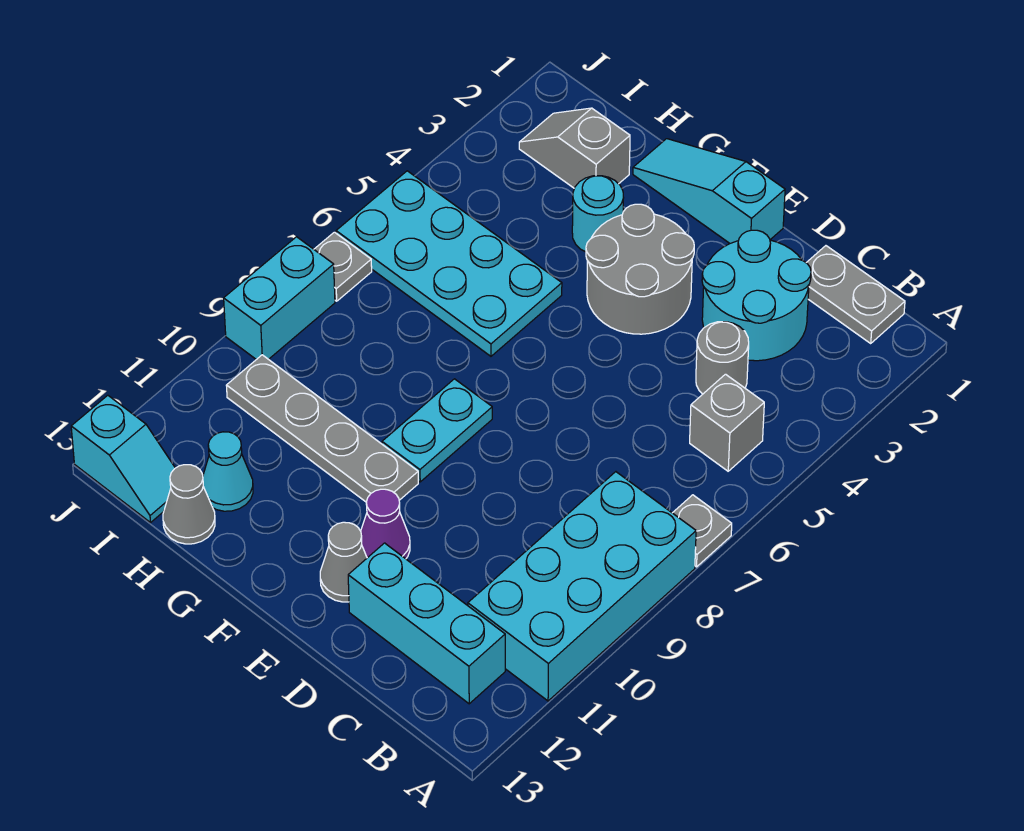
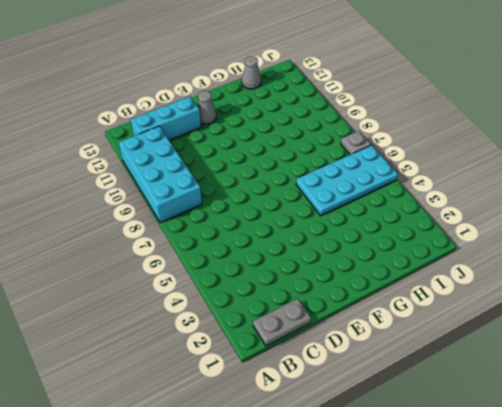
none -> grey plate A7 level 1
none -> grey brick B5 level 1
none -> cyan round brick C2:D3 level 1

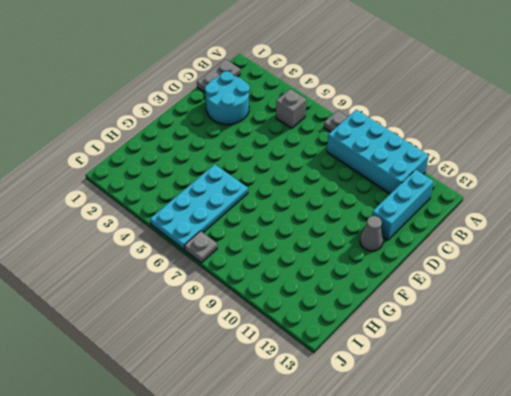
none -> grey round brick C4 level 1
none -> cyan slope E1:G1 level 1 top E
none -> grey round brick E3:F4 level 1

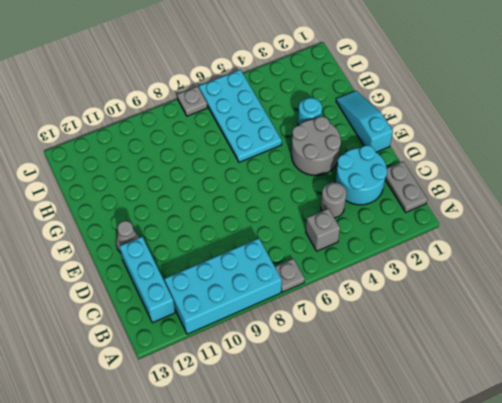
none -> purple cone E11 level 1
none -> cyan plate F8:F9 level 1
none -> grey plate F10:I10 level 1

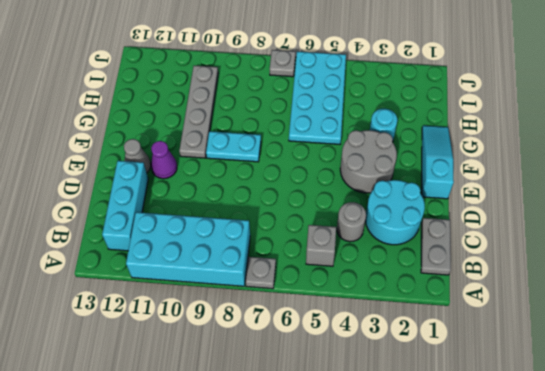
none -> grey slope H2:I2 level 1 top H
none -> cyan cone H12 level 1
none -> grey cone H13 level 1

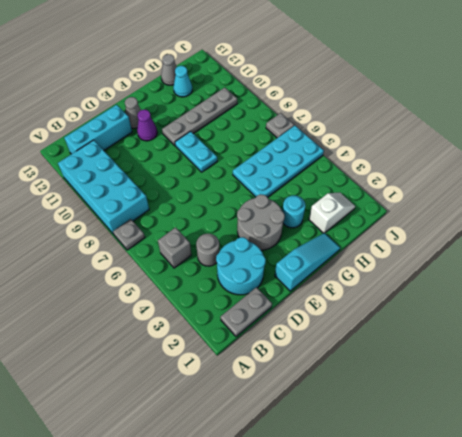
white slope H2:I2 level 1 top H -> grey slope H2:I2 level 1 top H
none -> cyan slope I13:J13 level 1 top J
none -> cyan brick J8:J9 level 1

